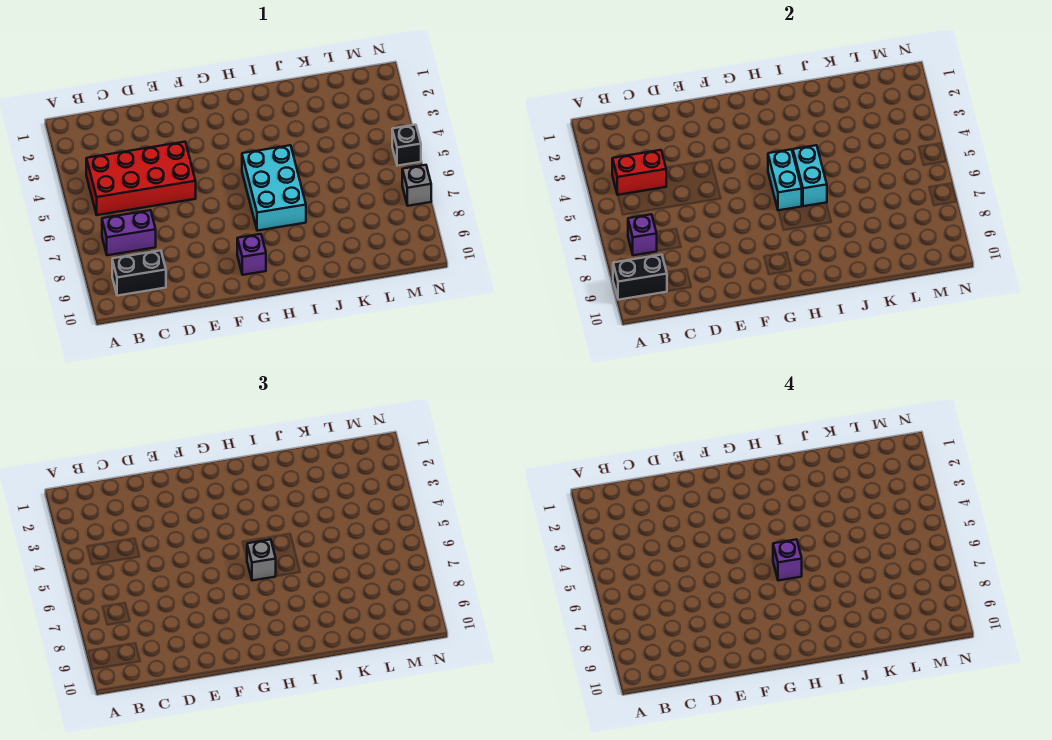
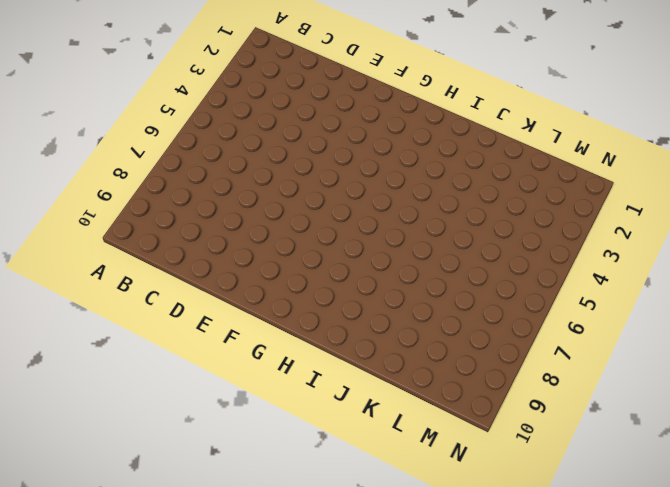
none -> red brick B4:E5 level 1
none -> purple brick B7:C7 level 1
none -> black brick B9:C9 level 1

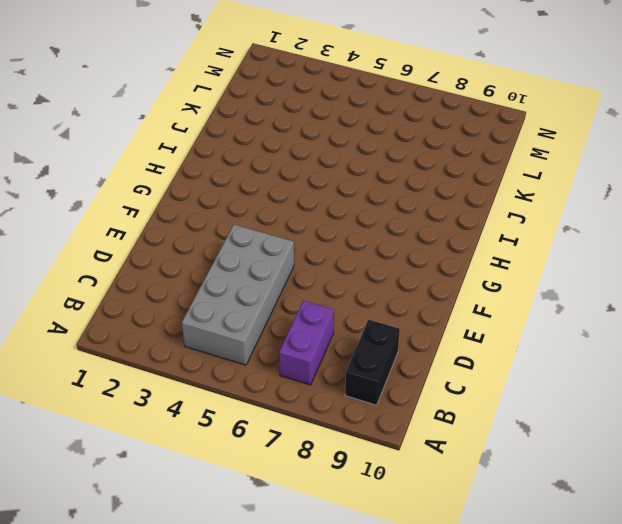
grey brick B4:E5 level 1 -> red brick B4:E5 level 1
none -> purple brick G9 level 1
none -> cyan brick H5:I7 level 1
none -> black brick N5 level 1

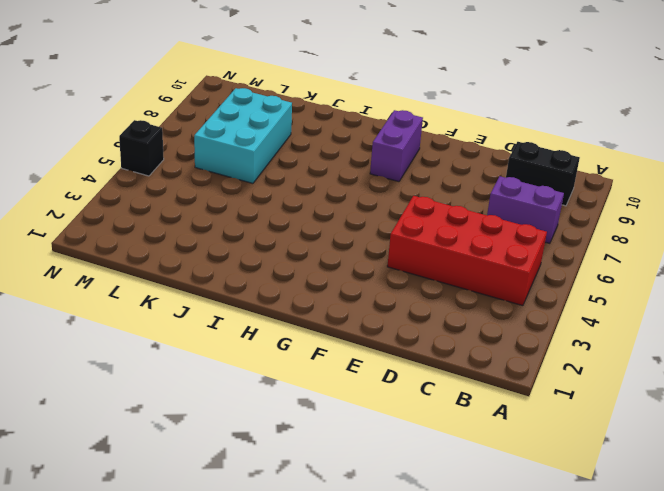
purple brick G8:G9 level 1 -> purple brick G9 level 1
cyan brick K6:L8 level 1 -> cyan brick H5:I7 level 1
none -> grey brick N7 level 1
none -> black brick A9:B9 level 2
none -> red brick B4:C4 level 2

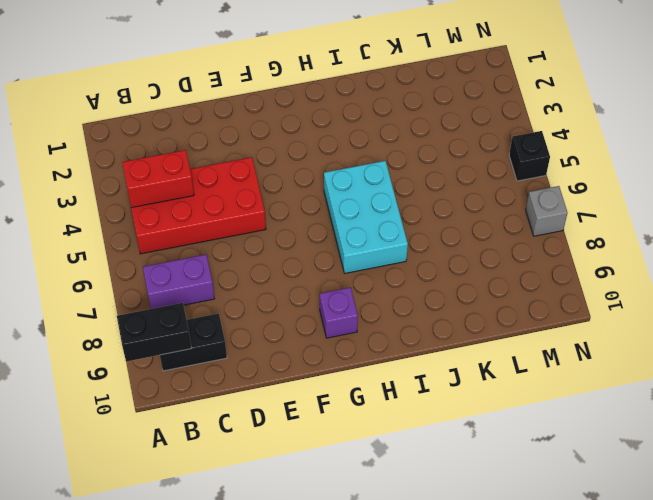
none -> purple brick B7 level 2
none -> cyan brick H5:H6 level 2
none -> cyan brick I5:I6 level 2

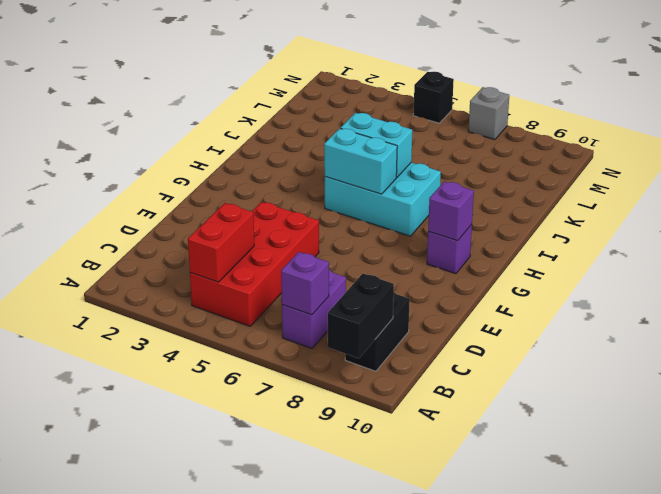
purple brick G9 level 2 -> purple brick H6 level 4
none -> grey brick H6 level 3

